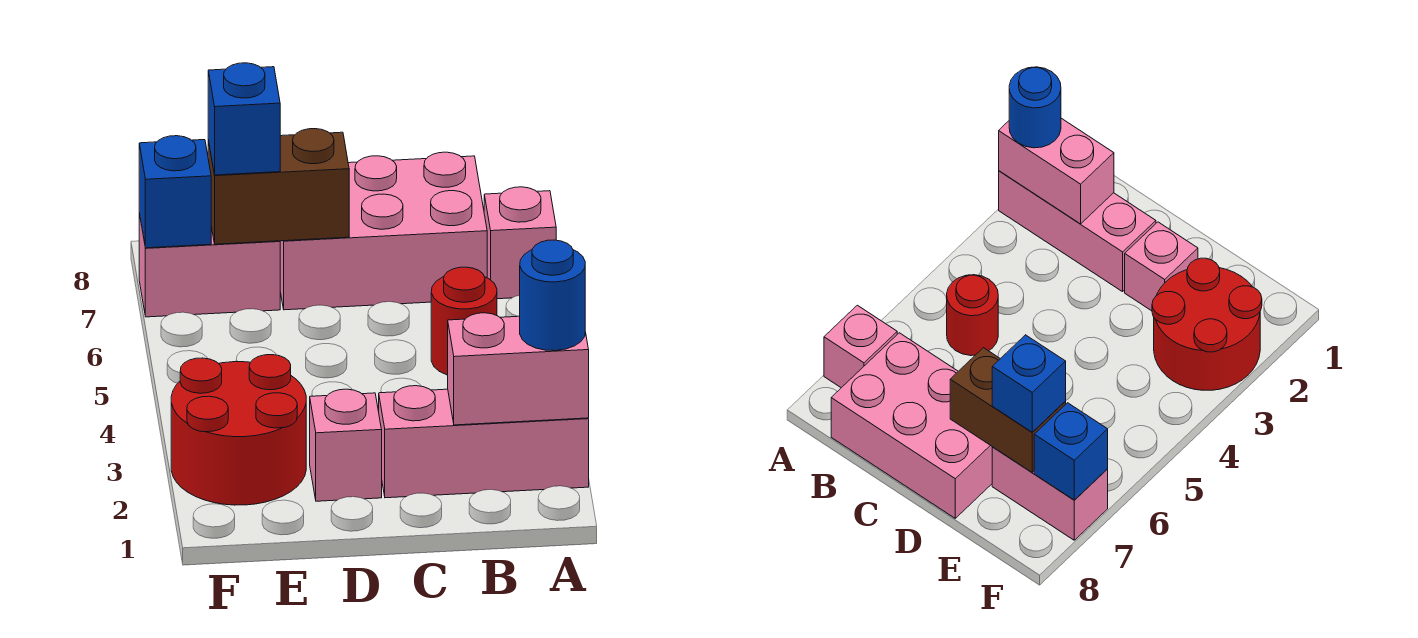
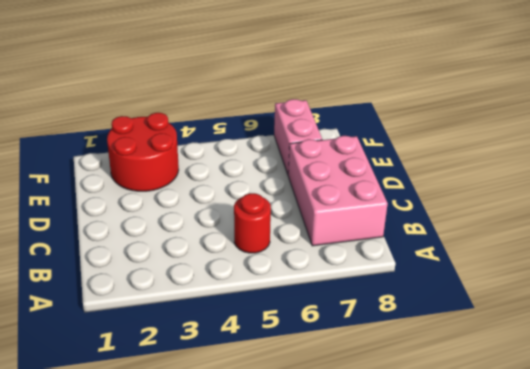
none -> pink brick A2:C2 level 1
none -> pink brick A7 level 1
none -> pink brick D2 level 1

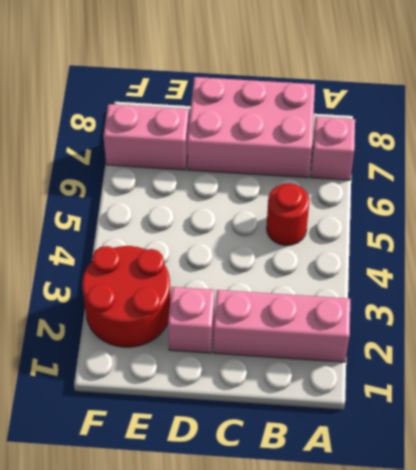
none -> pink brick A2:B2 level 2
none -> brown brick D7:E7 level 2
none -> blue brick F7 level 2

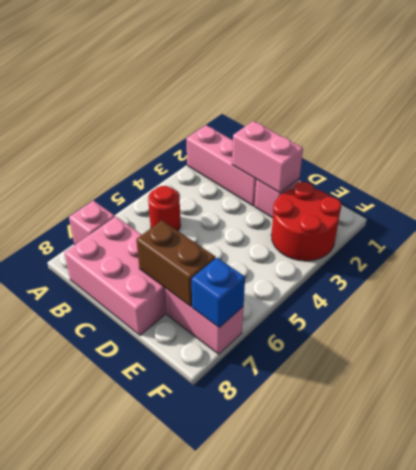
pink brick C2:D2 level 2 -> pink brick A2:B2 level 2
none -> blue round brick A2 level 3
none -> blue brick E7 level 3

